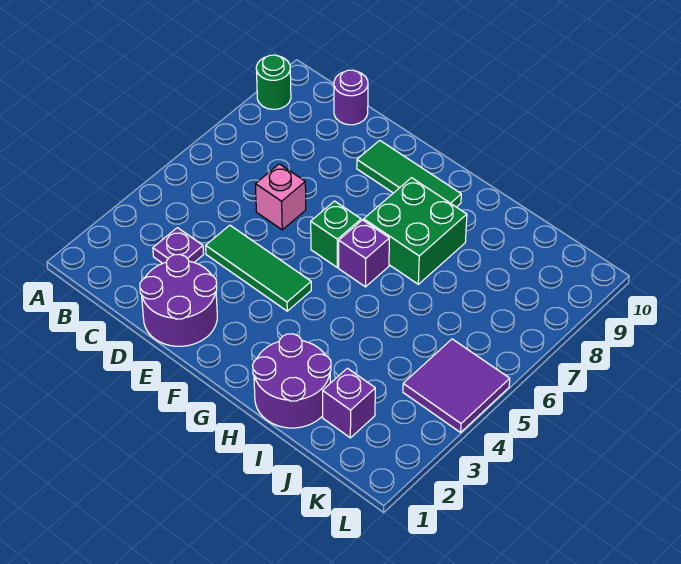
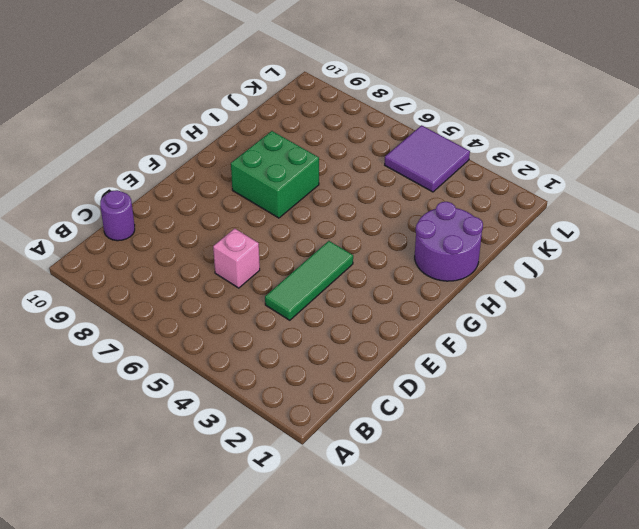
none -> green round brick A9 level 1
none -> purple plate C3 level 1
none -> purple round brick D1:E2 level 1

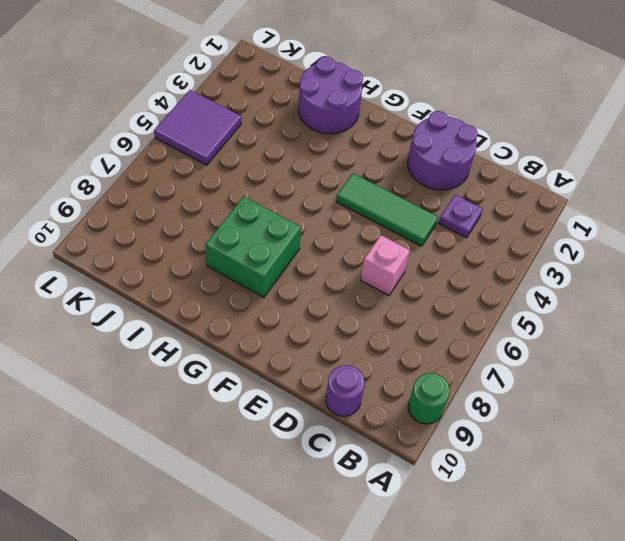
none -> green tile E9:G9 level 1
none -> green brick F6 level 1
none -> purple brick G6 level 1

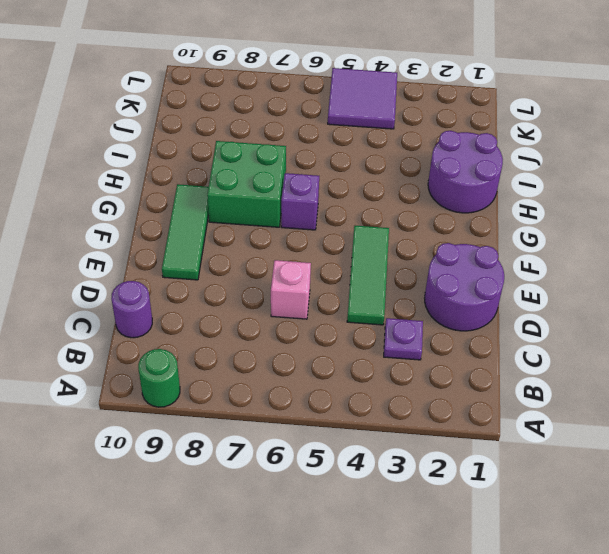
none -> green brick F6 level 1
none -> purple brick J2 level 1

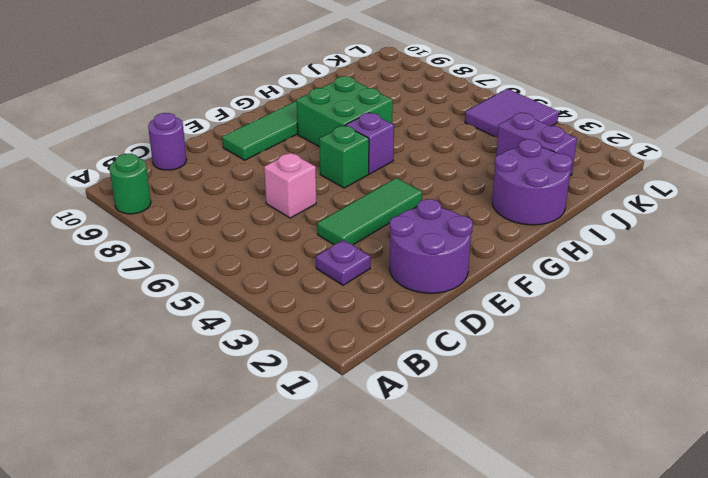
purple brick J2:J3 level 1 -> purple brick J2 level 1

